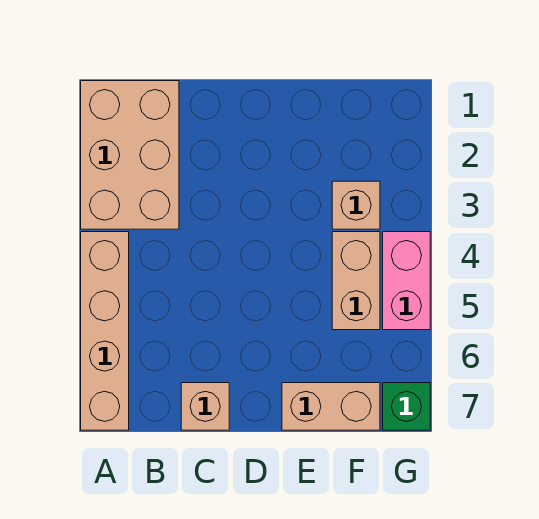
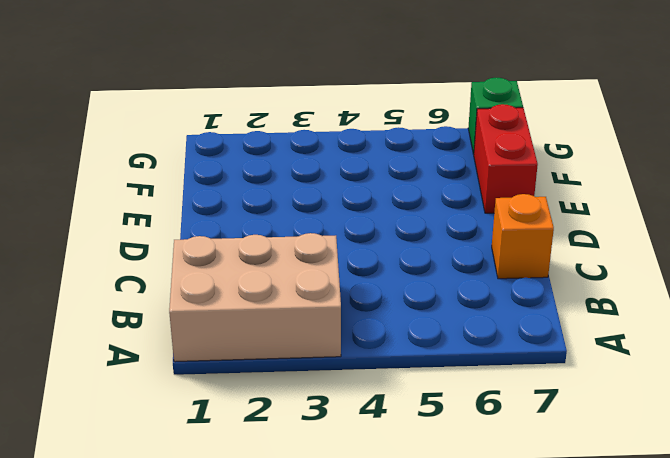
orange brick C7 level 1 -> tan brick C7 level 1
red brick E7:F7 level 1 -> tan brick E7:F7 level 1
none -> tan brick A4:A7 level 1
none -> tan brick F3 level 1

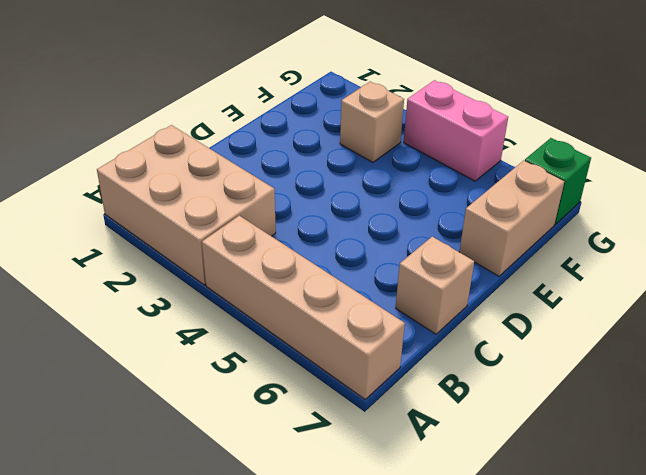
none -> tan brick F4:F5 level 1

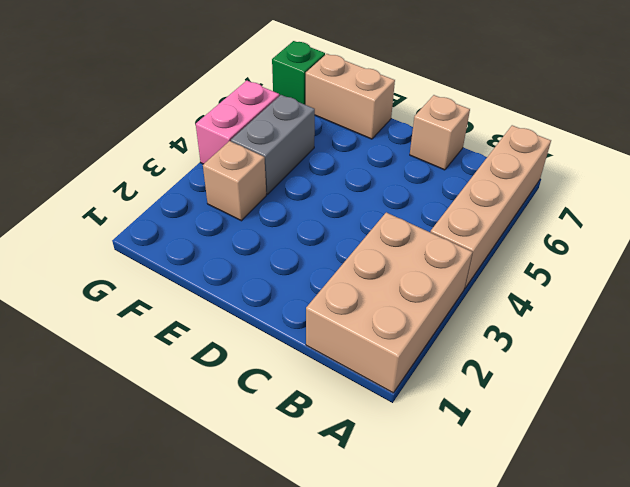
grey brick F4:F5 level 1 -> tan brick F4:F5 level 1

